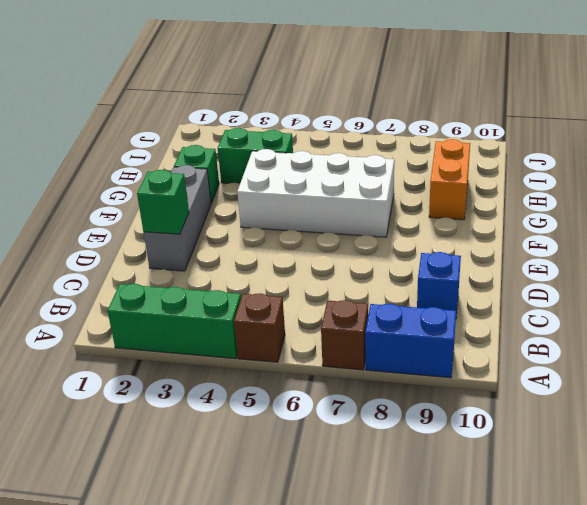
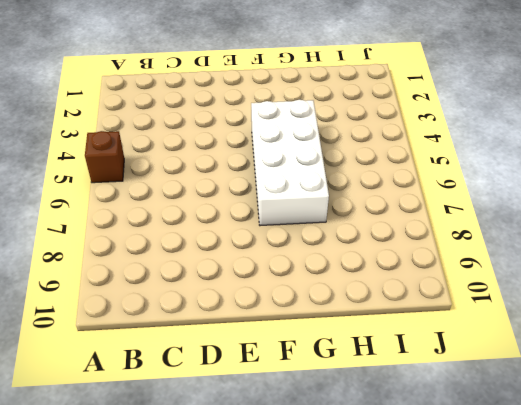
none -> green brick A2:A4 level 1
none -> brown brick A7 level 1

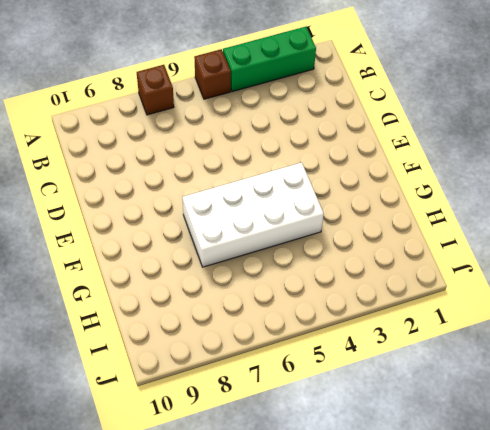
none -> blue brick A8:A9 level 1
none -> blue brick C9 level 1

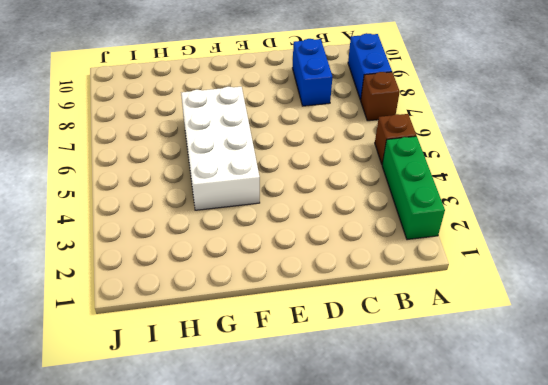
blue brick C8:C9 level 1 -> blue brick C9 level 1
none -> grey brick D2:F2 level 1
none -> green brick G2 level 1

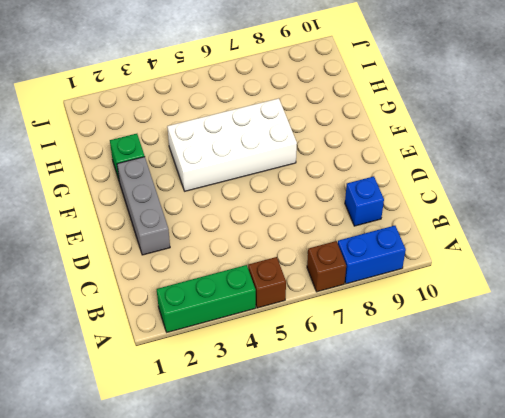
none -> orange brick G9:H9 level 1
none -> green brick H3:H4 level 1

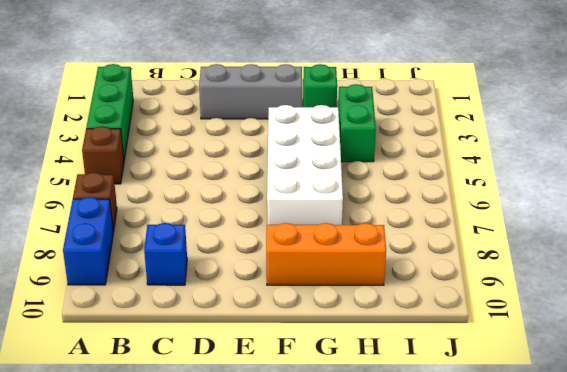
orange brick F9:H9 level 1 -> orange brick G9:H9 level 1
none -> green brick D2 level 2

